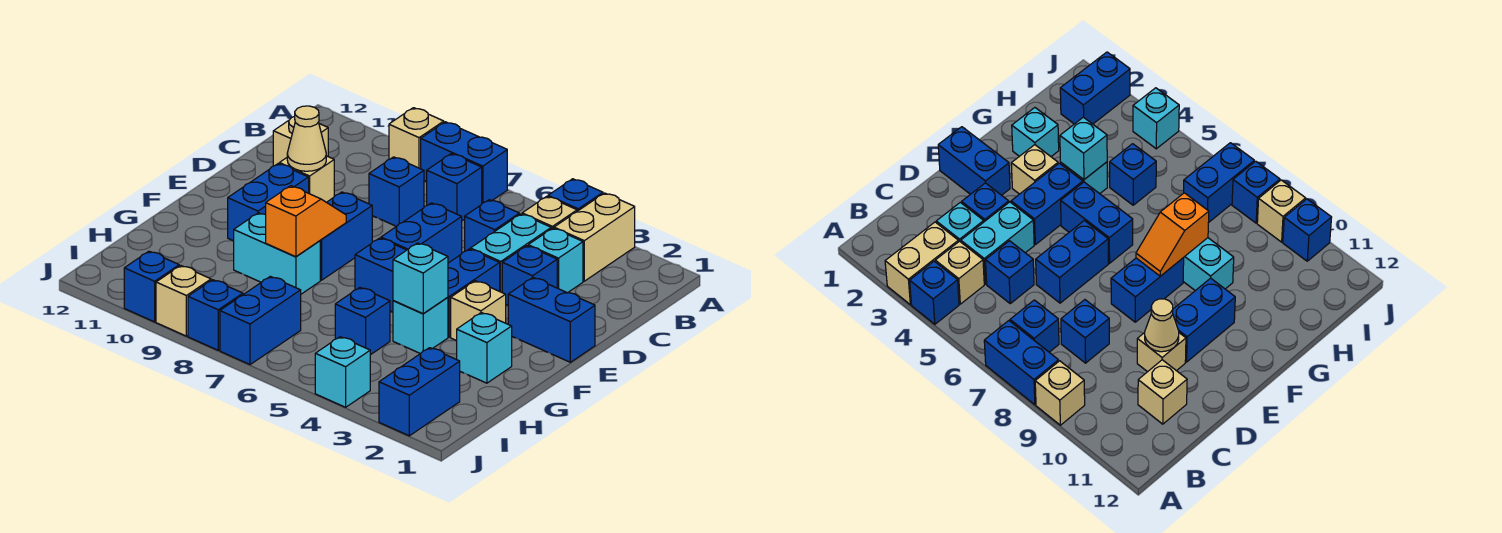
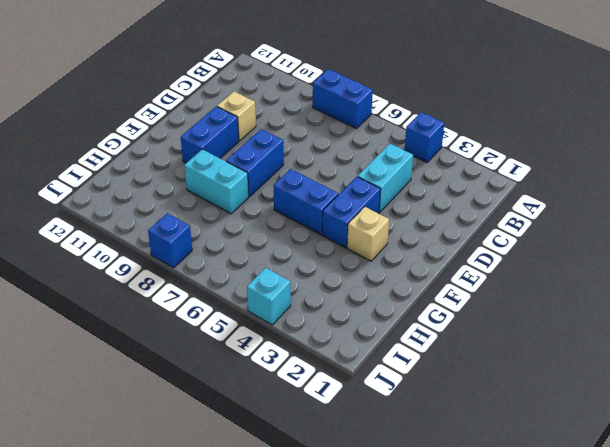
none -> tan brick A3:B3 level 1
none -> tan brick A9 level 1
none -> tan brick B4 level 1
none -> blue brick B7 level 1

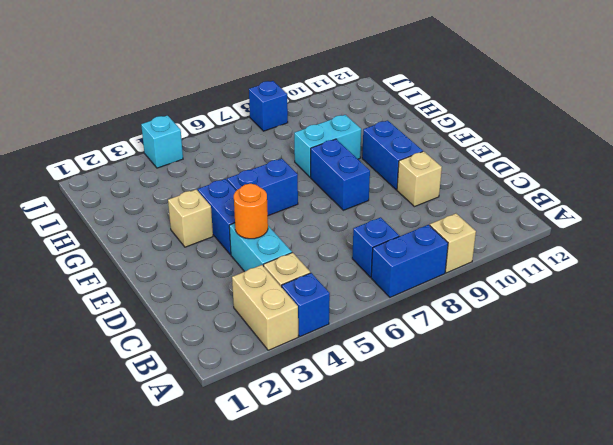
orange round brick D4 level 2 -> none
none -> cyan brick C3 level 1
none -> blue brick C5 level 1
none -> blue brick C8 level 1
none -> tan brick C11 level 1

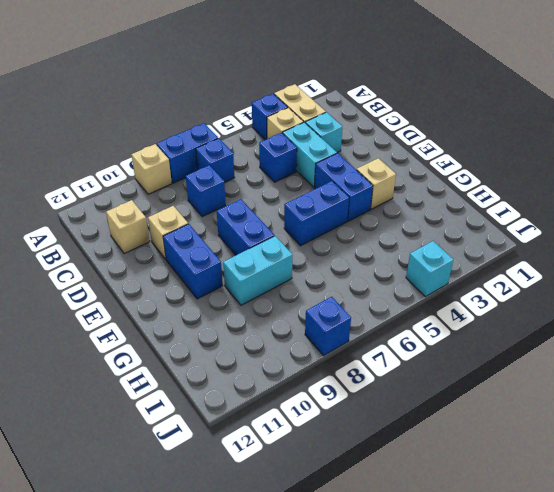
none -> blue brick D3 level 1
none -> blue brick D6:E6 level 1
none -> blue brick E1:E2 level 1
none -> cyan brick G2 level 1

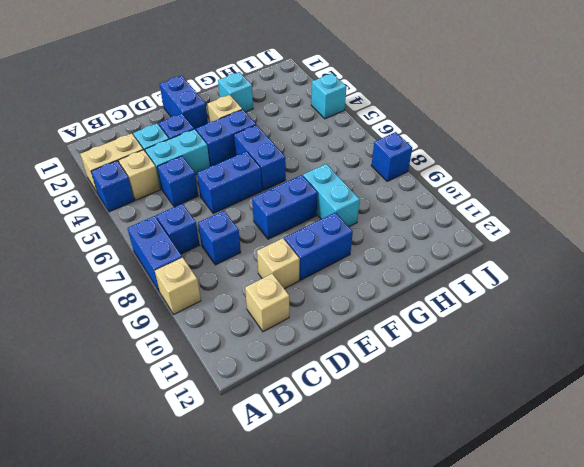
none -> cyan brick G4 level 1
none -> blue brick H5 level 1
none -> blue brick I2:J2 level 1
none -> blue brick I7:J7 level 1

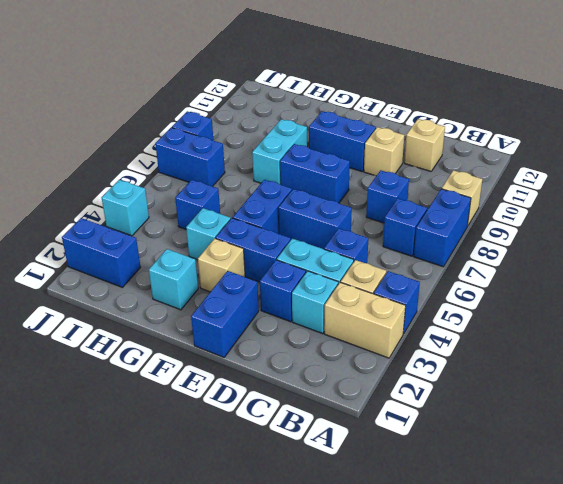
none -> tan brick J9 level 1
none -> blue brick J10 level 1
none -> tan cone D10 level 2
none -> orange slope F8:G8 level 2 top G

